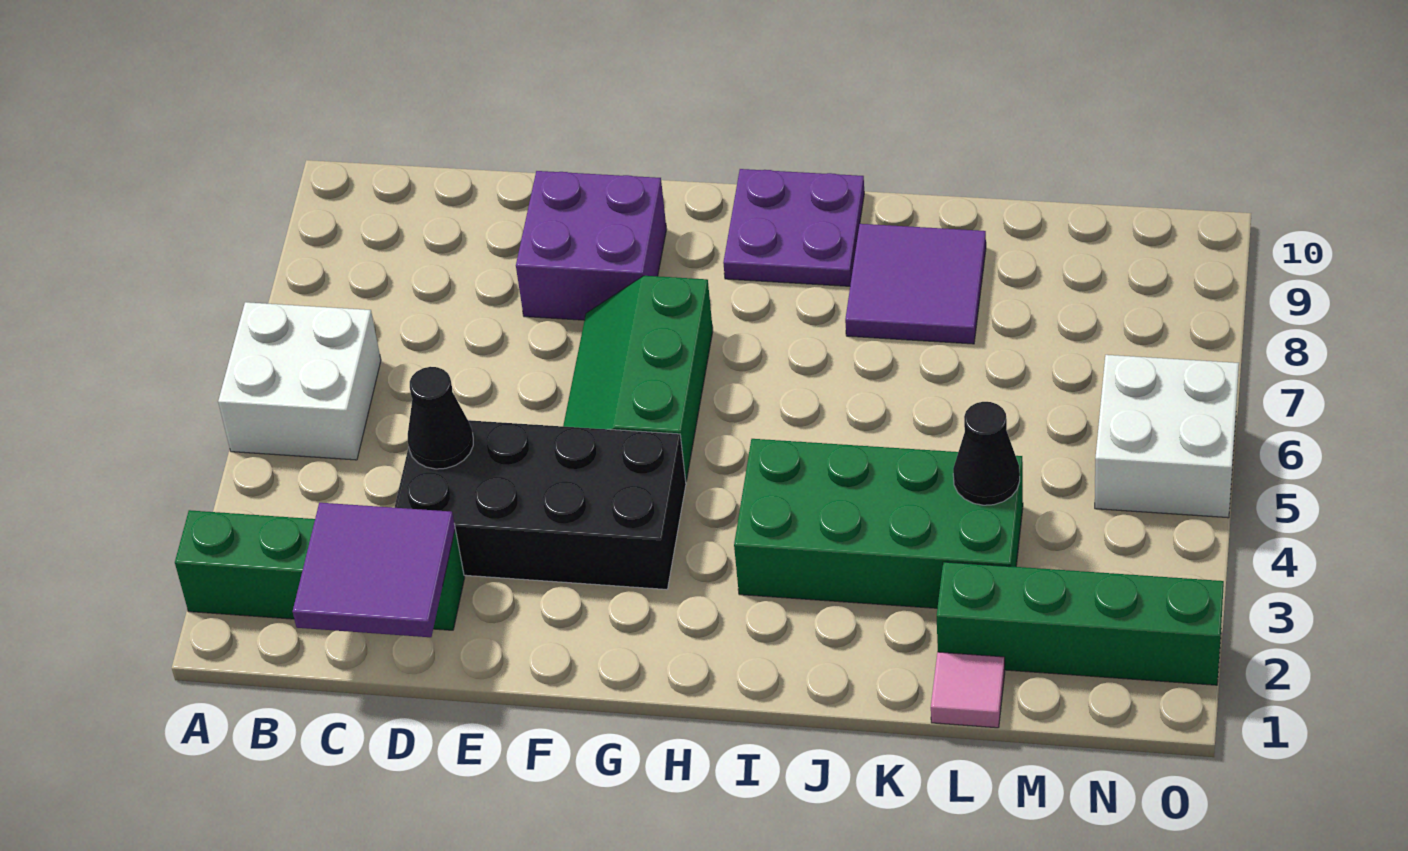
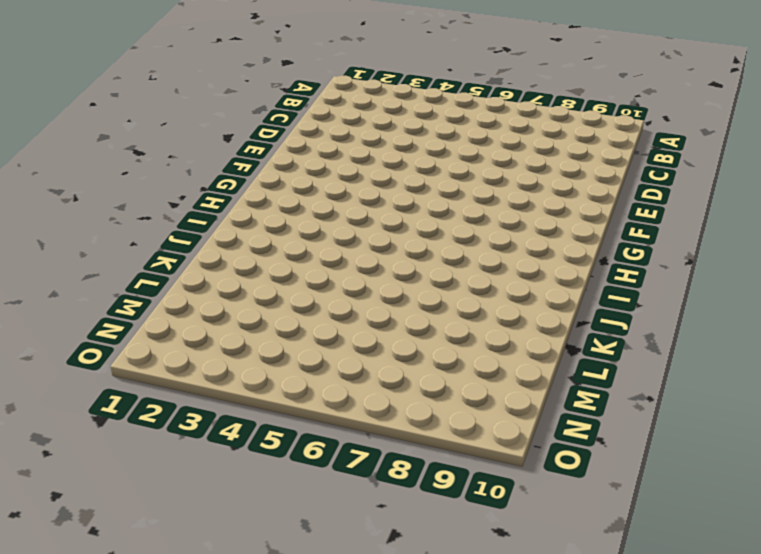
none -> green brick A2:D2 level 1
none -> white brick A5:B6 level 1
none -> black brick D3:G4 level 1

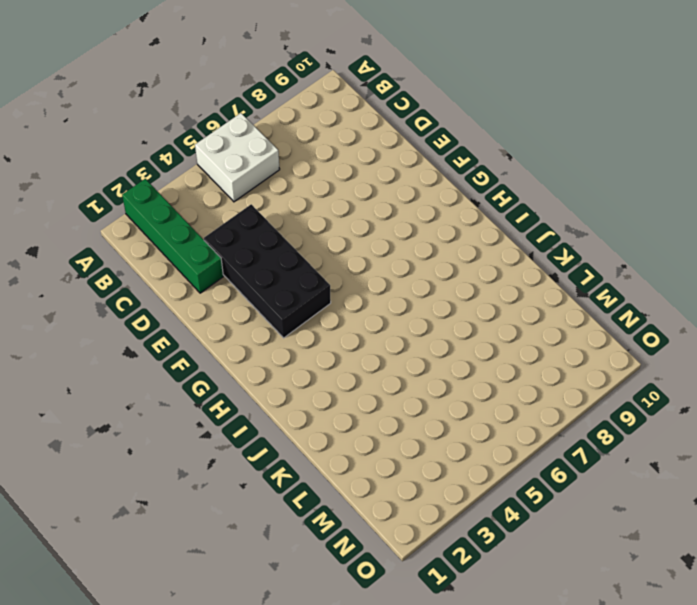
none -> purple brick E8:F9 level 1
none -> green slope F5:G7 level 1 top G
none -> purple plate H9:I10 level 1

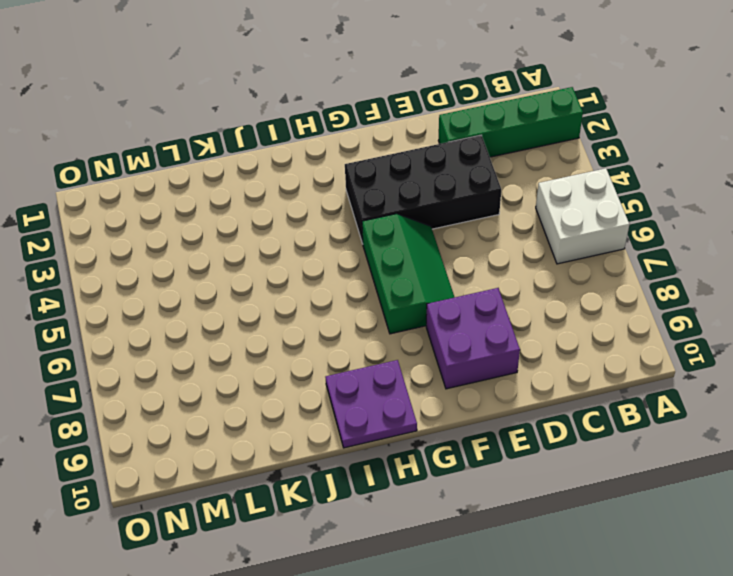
none -> green brick I3:L4 level 1
none -> purple tile J8:K9 level 1
none -> pink tile L1 level 1

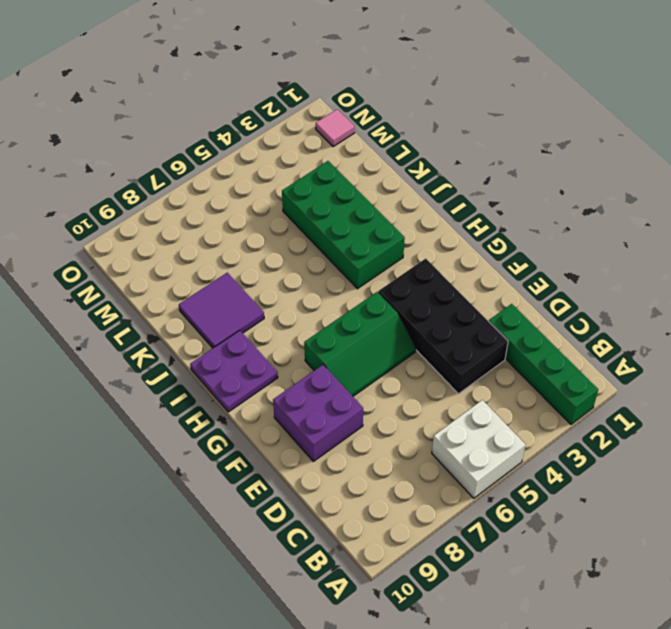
pink tile N1 level 1 -> pink tile L1 level 1
none -> green brick L2:O2 level 1
none -> white brick N5:O6 level 1
none -> purple tile C1:D2 level 2

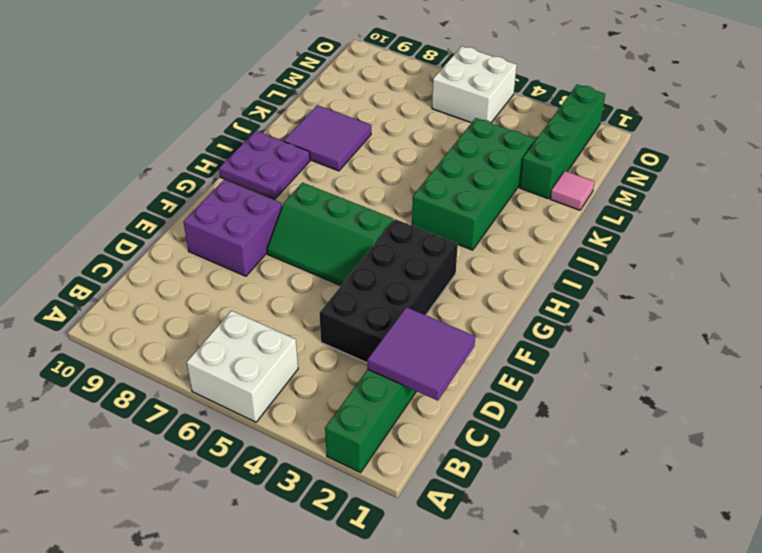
none -> black cone D4 level 2
none -> black cone L4 level 2

